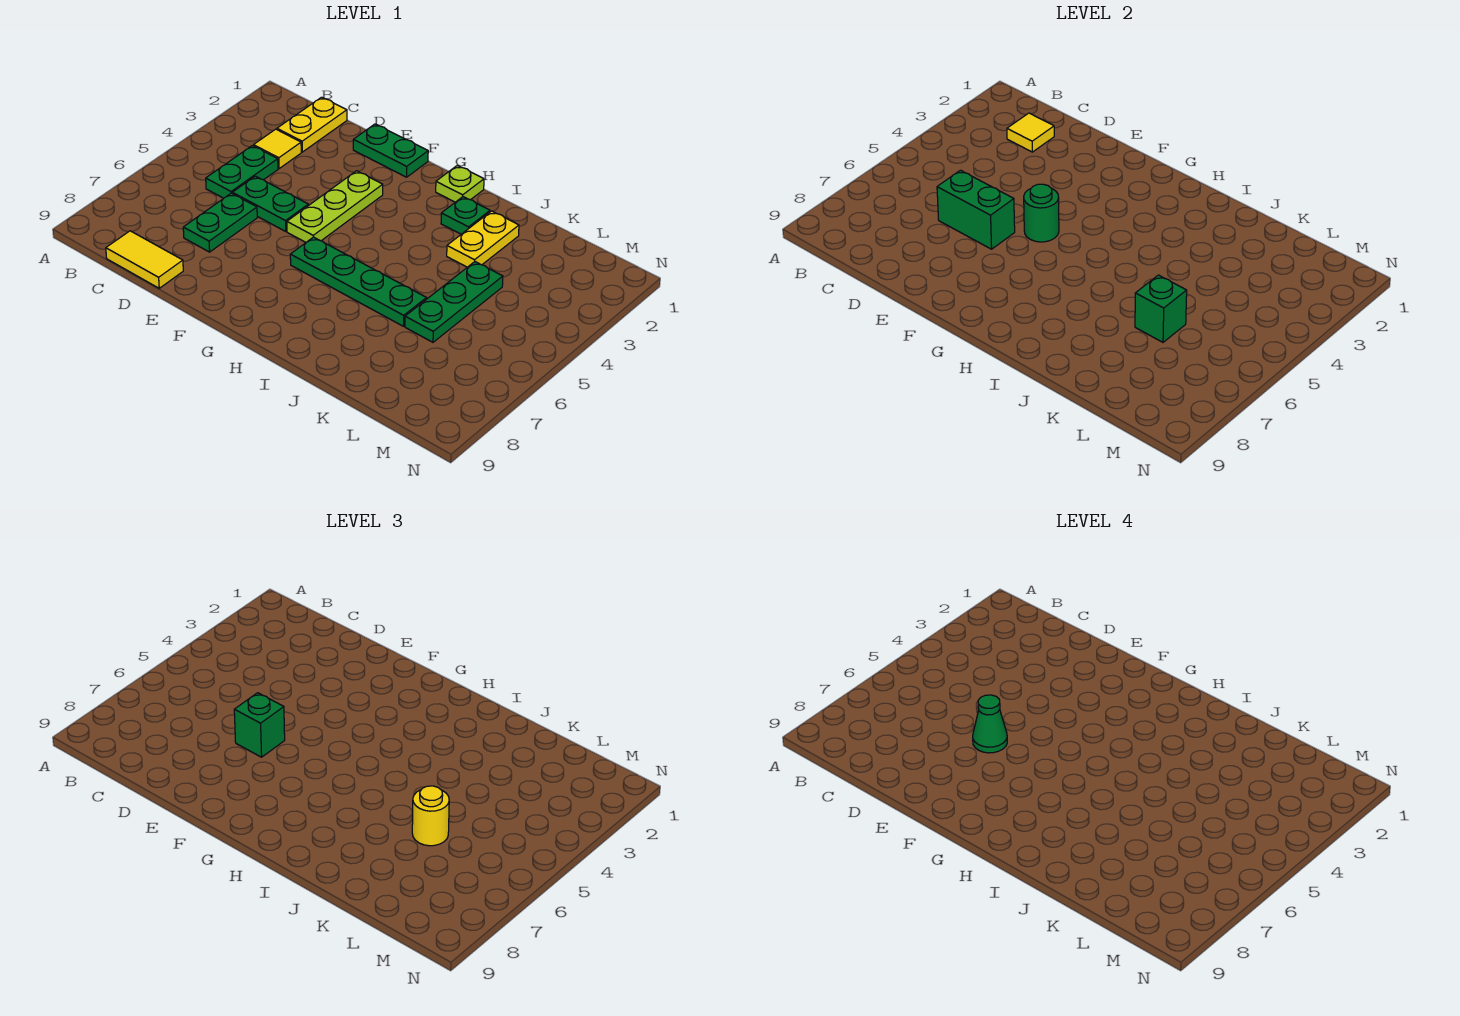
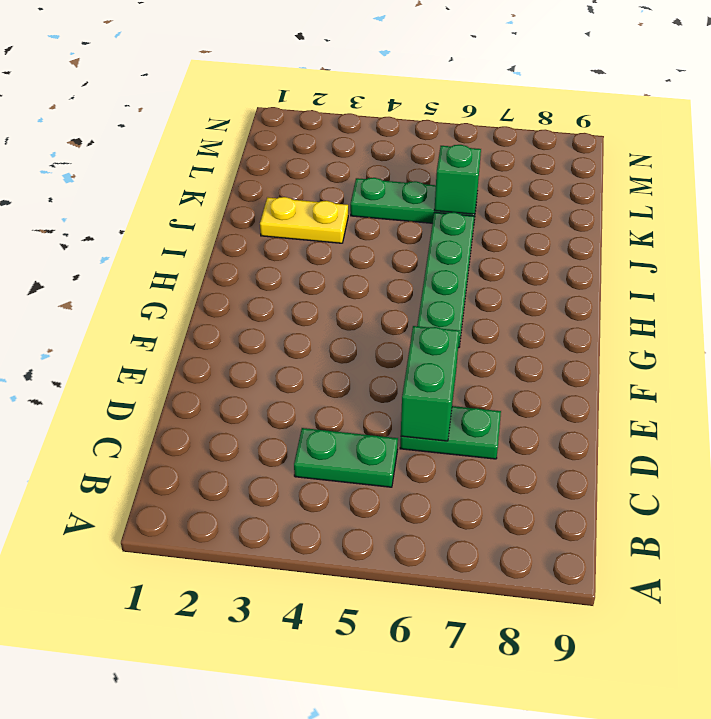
none -> yellow plate C1:C2 level 1
none -> yellow tile C3 level 1
none -> yellow tile C9:D9 level 1

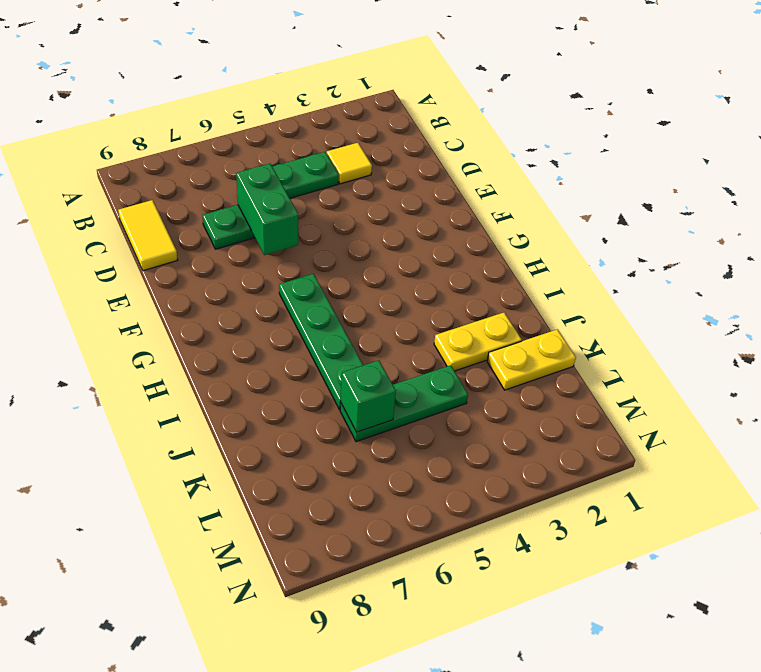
yellow plate K1:K2 level 1 -> yellow plate C1:C2 level 1
none -> green plate D5:E5 level 1
none -> green plate E1:F1 level 1
none -> lime plate F3:F5 level 1

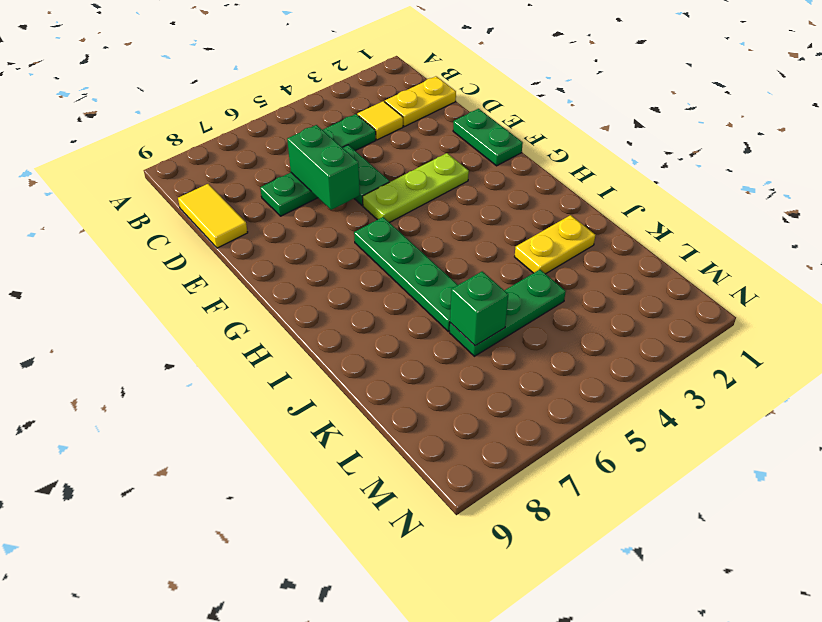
none -> lime plate H1 level 1
none -> green plate I2 level 1
none -> yellow tile C2 level 2

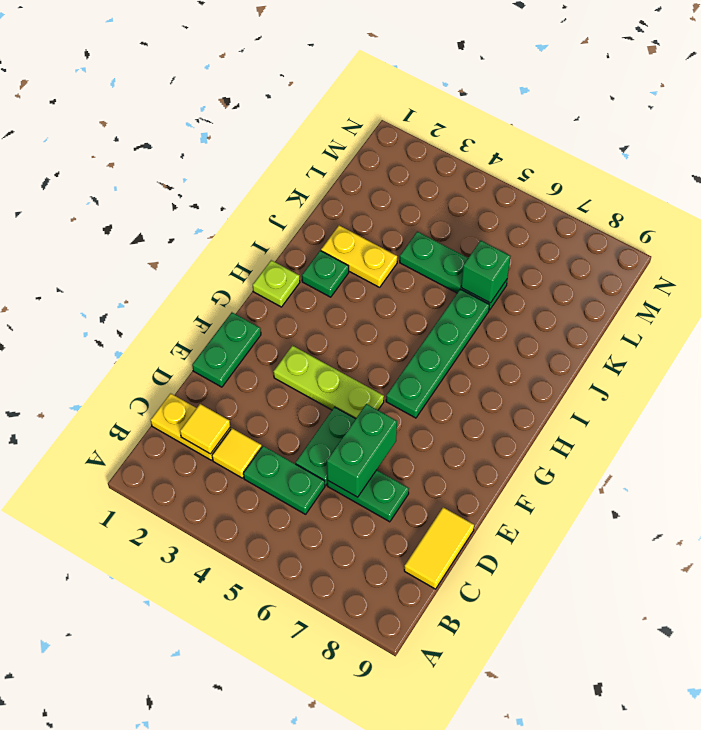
none -> green round brick F5 level 2
none -> green brick E6 level 3
none -> yellow round brick K6 level 3

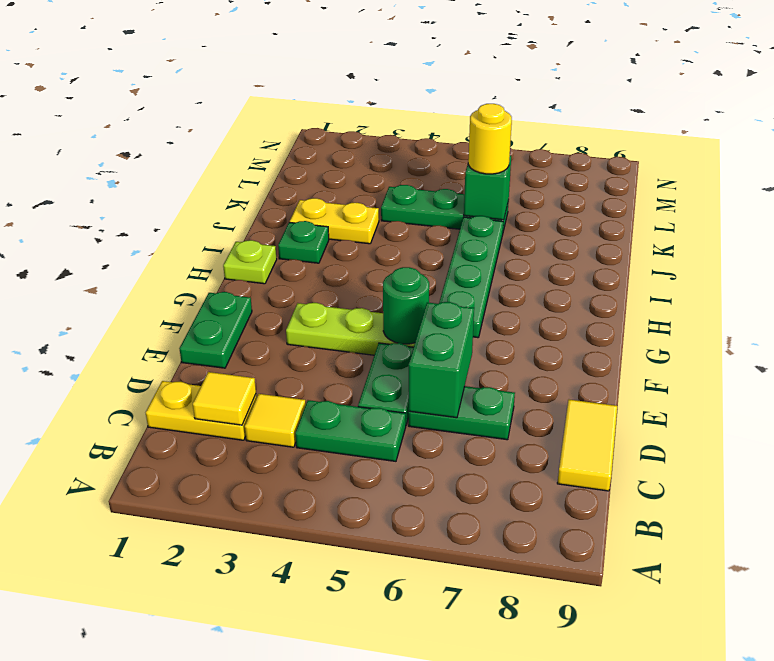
none -> green brick E6 level 3
none -> green cone E6 level 4

